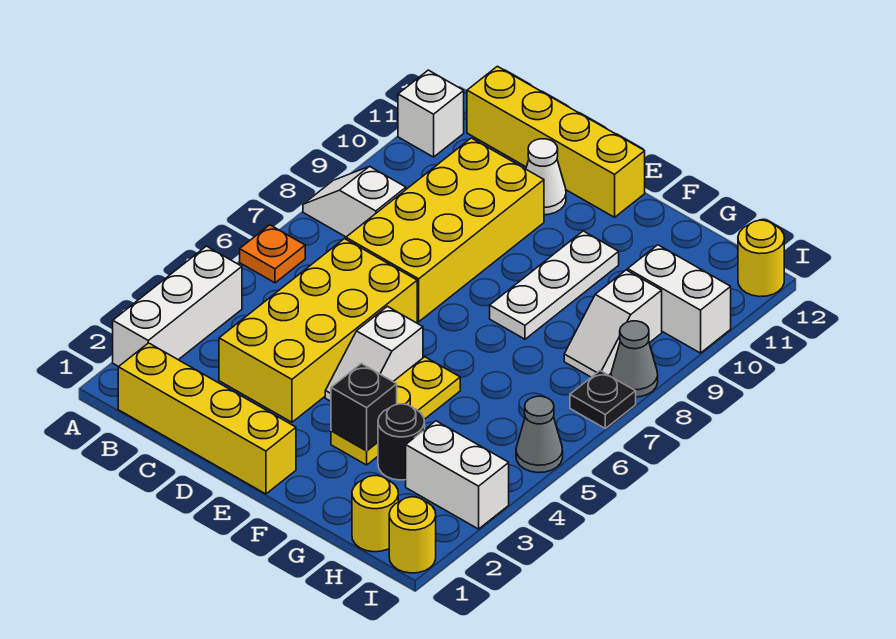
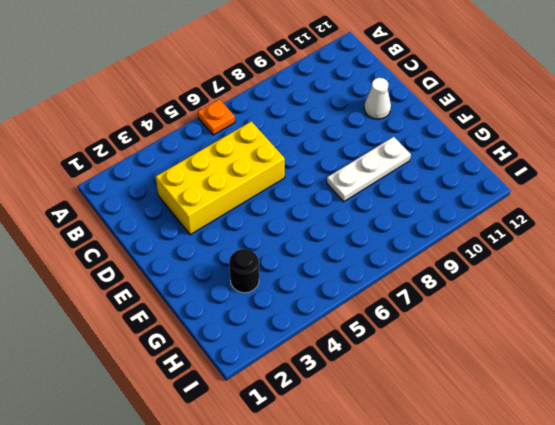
none -> white brick A2:A4 level 1
none -> white slope A8:B8 level 1 top B
none -> white brick A11 level 1

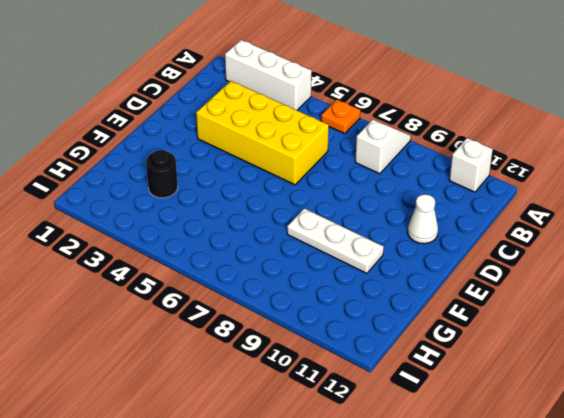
none -> yellow brick B1:E1 level 1
none -> yellow brick B12:E12 level 1
none -> yellow brick C7:D10 level 1

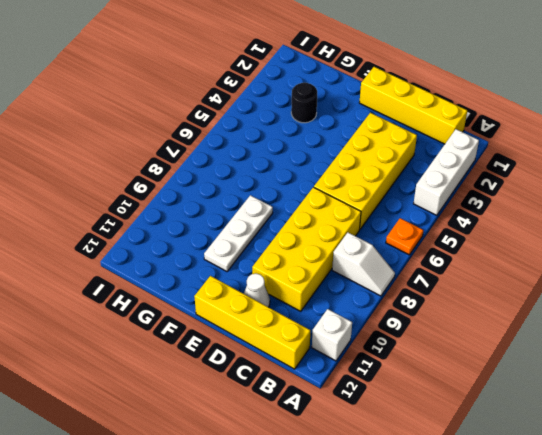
none -> white slope E4:E5 level 1 top 5
none -> yellow plate F3:F5 level 1
none -> yellow round brick H1 level 1

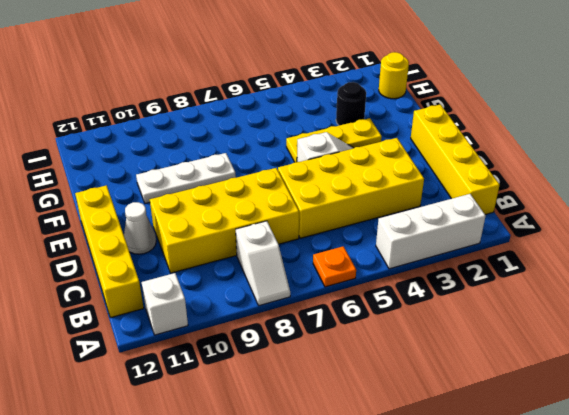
none -> white brick H3:I3 level 1
none -> white slope H8:H9 level 1 top 9
none -> white brick H10:I10 level 1

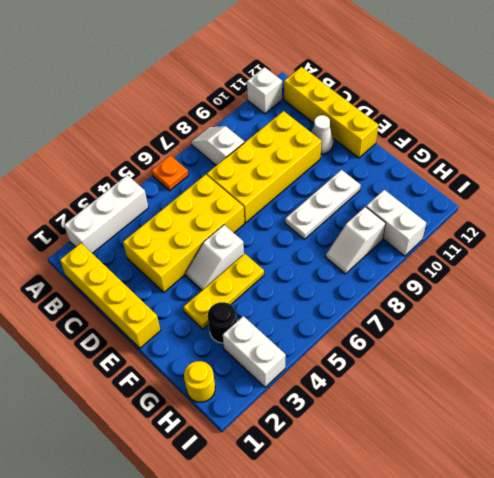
none -> yellow round brick I1 level 1
none -> grey cone I5 level 1
none -> black plate I7 level 1

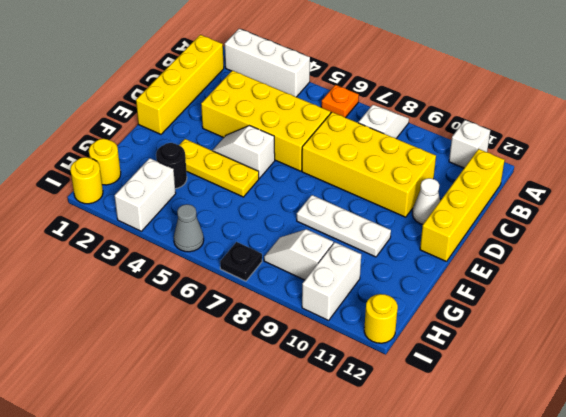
none -> grey cone I8 level 1
none -> black brick F3 level 2

